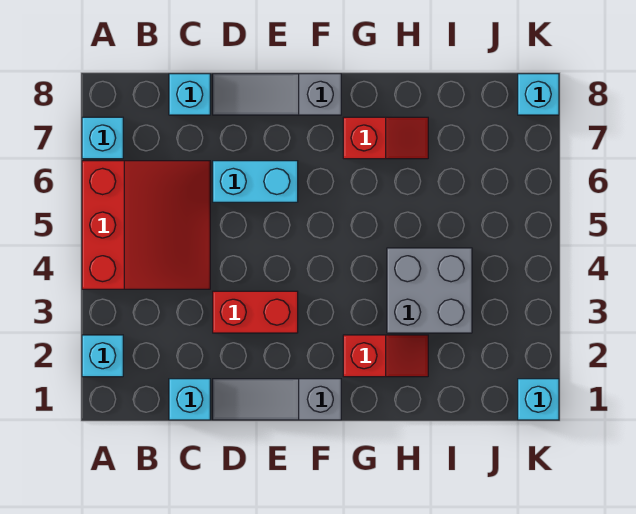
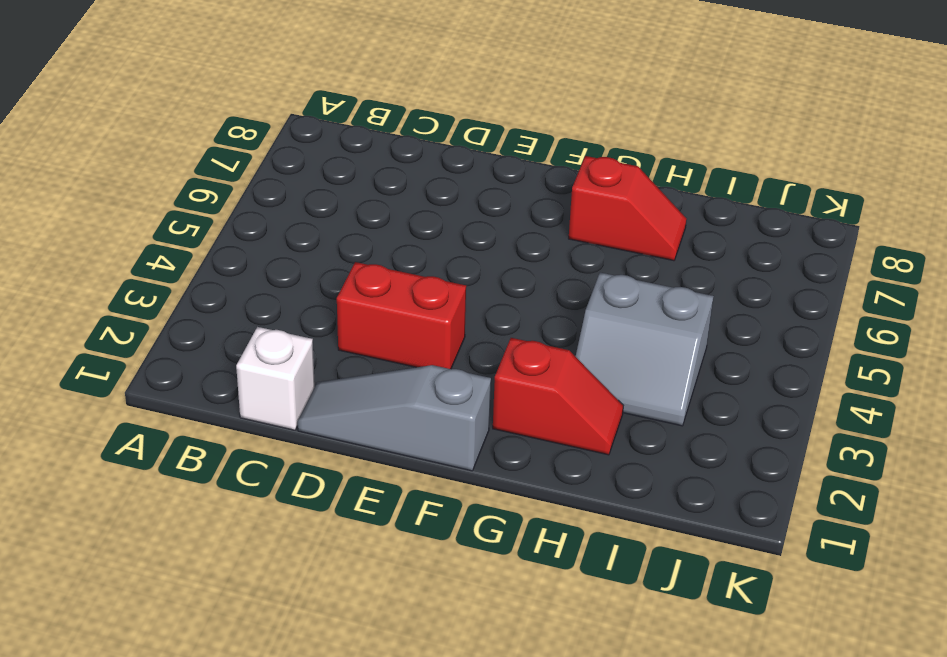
white brick C1 level 1 -> cyan brick C1 level 1
grey slope H3:I4 level 1 top 4 -> grey brick H3:I4 level 1
none -> cyan brick A2 level 1
none -> red slope A4:C6 level 1 top A
none -> cyan brick A7 level 1

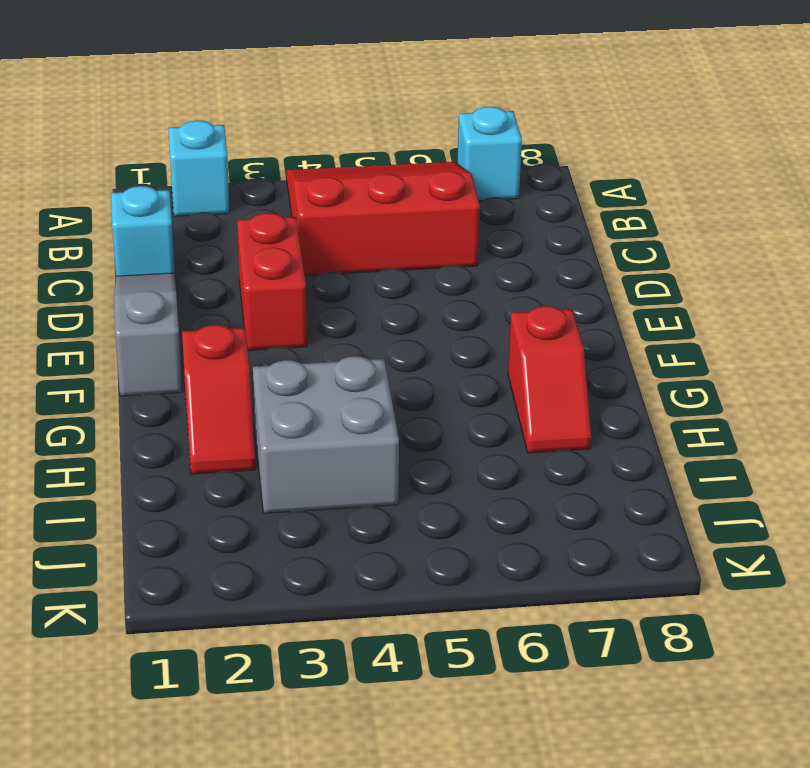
red slope A4:C6 level 1 top C -> red slope A4:C6 level 1 top A
none -> cyan brick C8 level 1
none -> cyan brick D6:E6 level 1
none -> grey slope D8:F8 level 1 top F

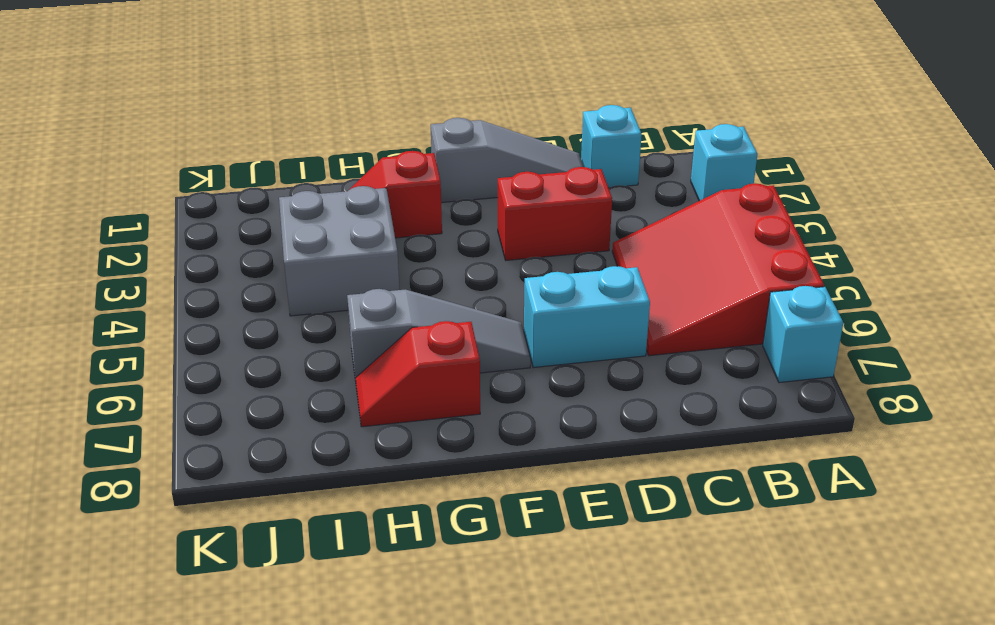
grey slope F6:H6 level 1 top H -> grey slope D8:F8 level 1 top F
none -> cyan brick C8 level 1
none -> cyan brick K1 level 1
none -> cyan brick K8 level 1

